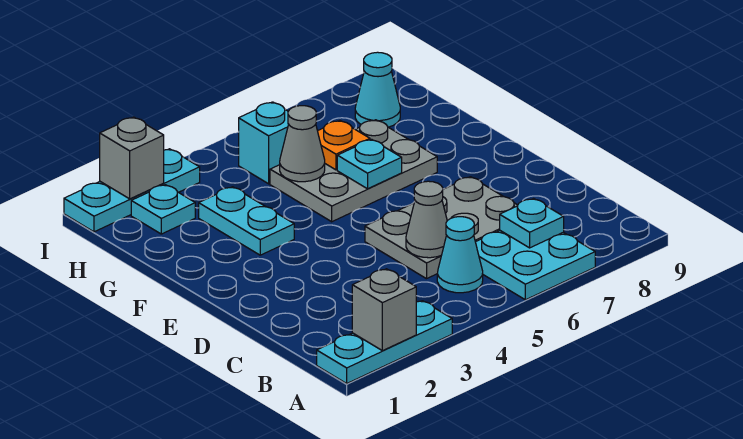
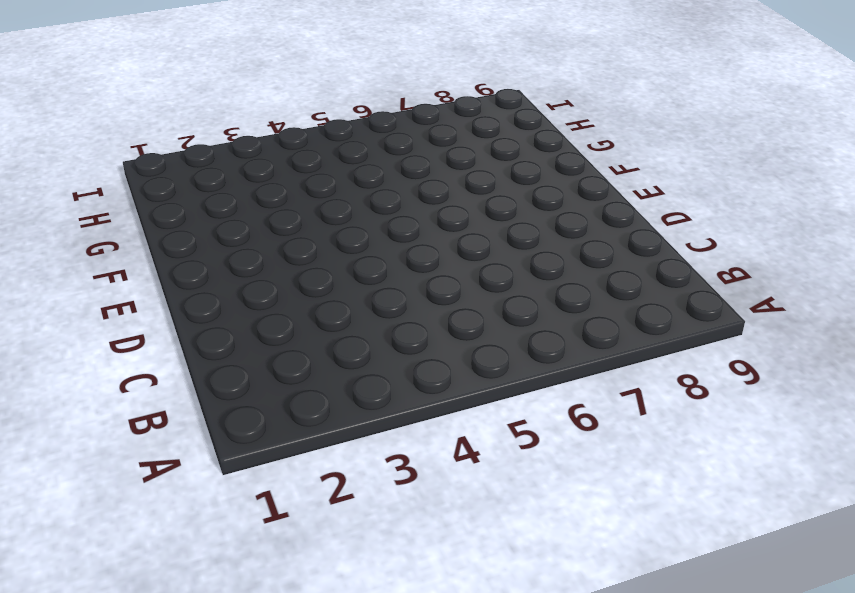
none -> cyan plate A1:A3 level 1
none -> cyan plate A6:B7 level 1
none -> cyan cone B5 level 1

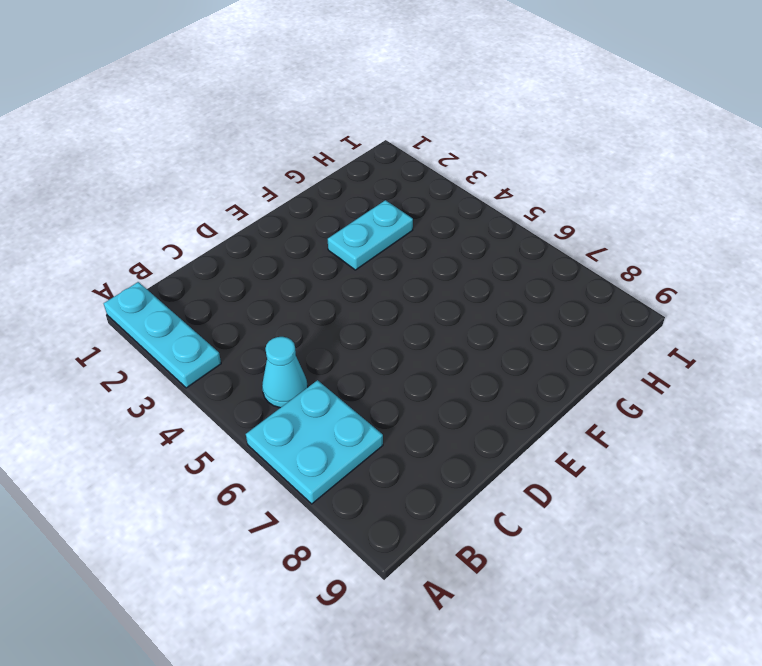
none -> grey plate C5:D7 level 1
none -> grey plate F5:G7 level 1
none -> cyan plate H2 level 1

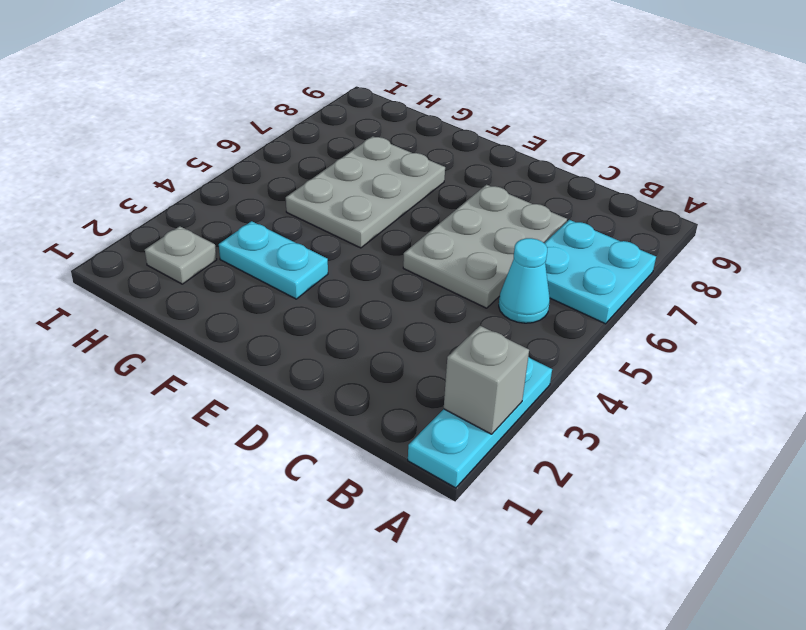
grey plate H2 level 1 -> cyan plate H2 level 1
none -> cyan brick H5 level 1
none -> cyan cone H8 level 1
none -> cyan plate I1:I3 level 1

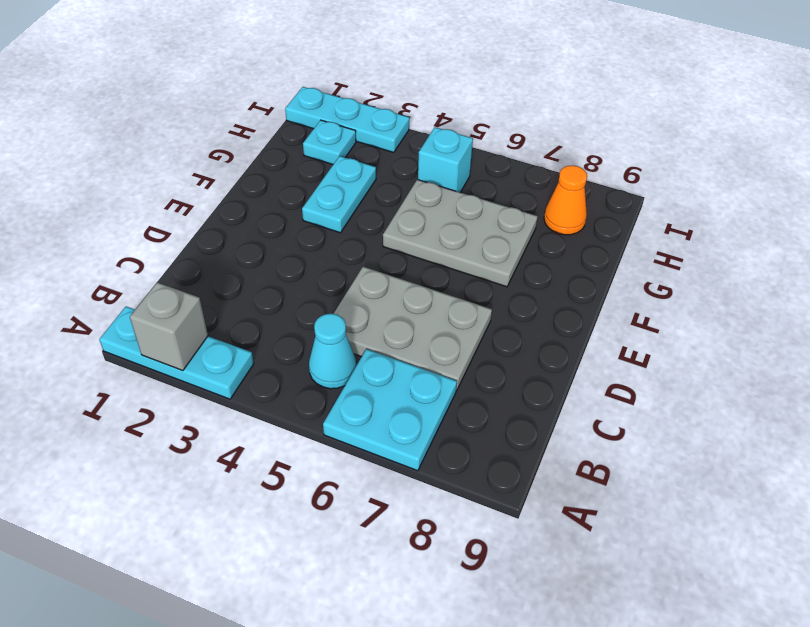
orange cone H8 level 1 -> cyan cone H8 level 1
none -> cyan plate B7 level 2
none -> grey cone C5 level 2
none -> cyan plate F6 level 2

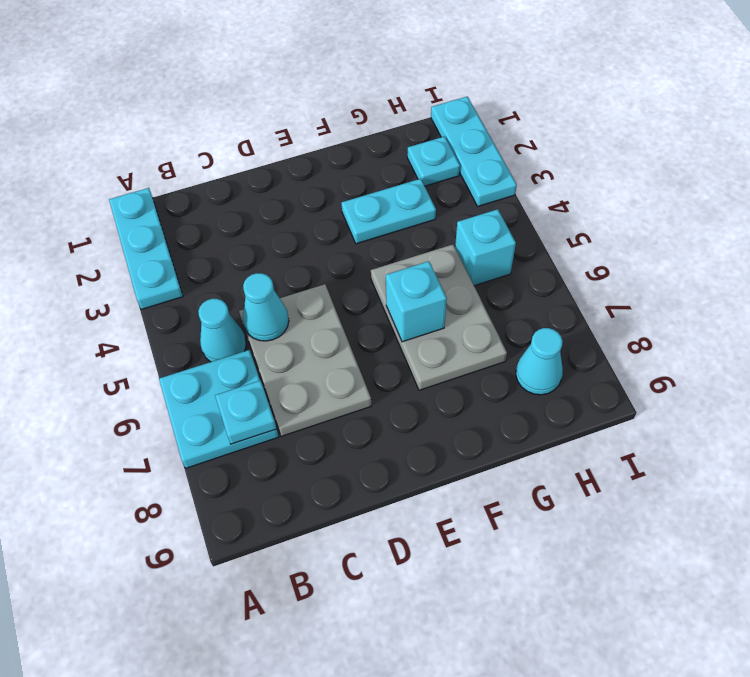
cyan cone C5 level 2 -> grey cone C5 level 2
cyan brick F6 level 2 -> cyan plate F6 level 2
none -> grey brick A2 level 2
none -> grey cone G5 level 2
none -> orange plate G6 level 2

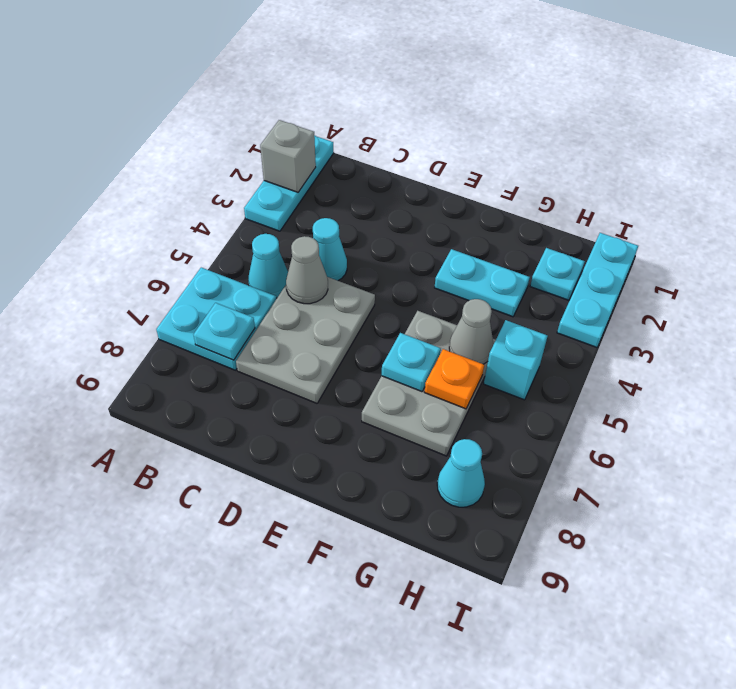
cyan cone C4 level 1 -> none
none -> grey brick I2 level 2

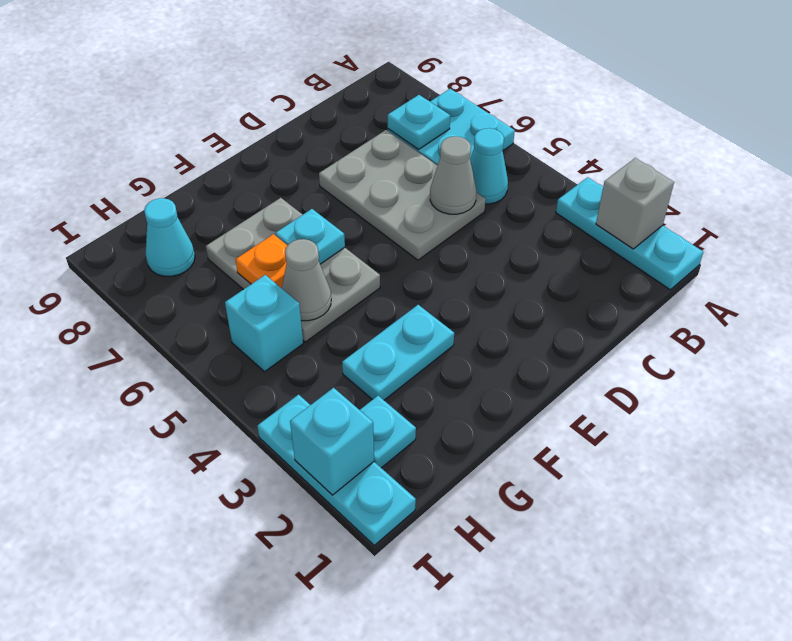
cyan brick I2 level 2 -> grey brick I2 level 2

